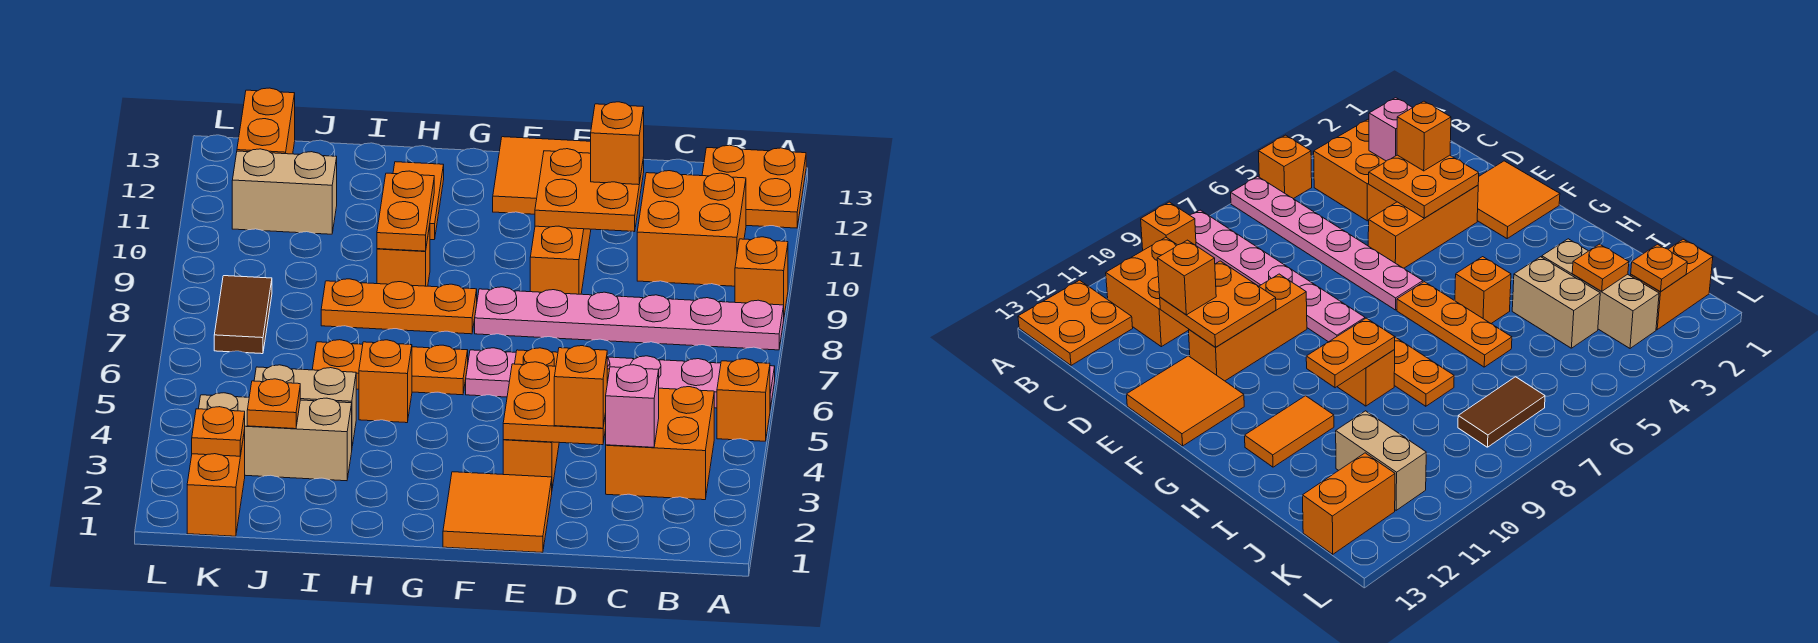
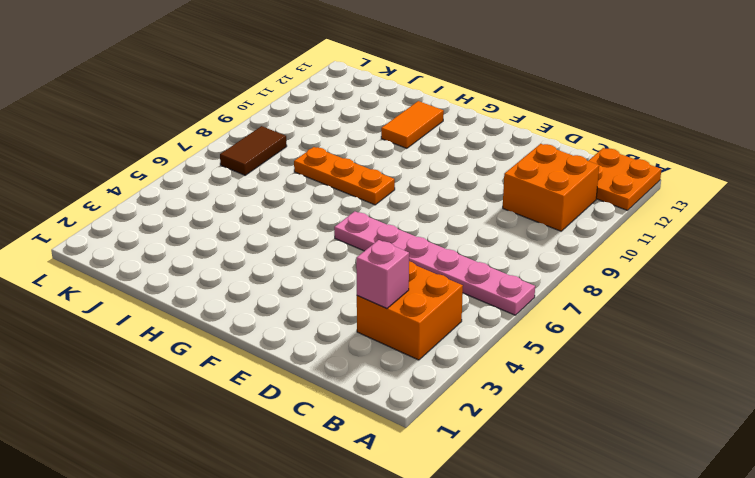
none -> orange brick A5 level 1
none -> pink plate A8:F8 level 1
none -> orange brick A9 level 1
none -> orange tile E1:F2 level 1

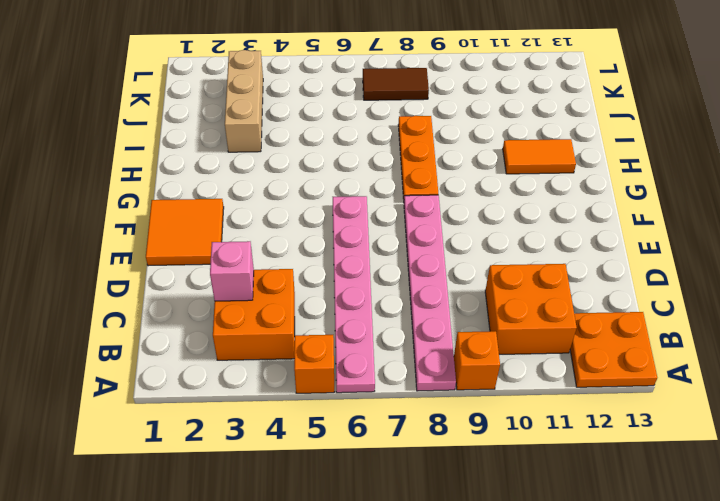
none -> orange brick E3:E5 level 1
none -> orange brick E9:E11 level 1
none -> orange tile E12:F13 level 1
none -> orange plate G6:I6 level 1

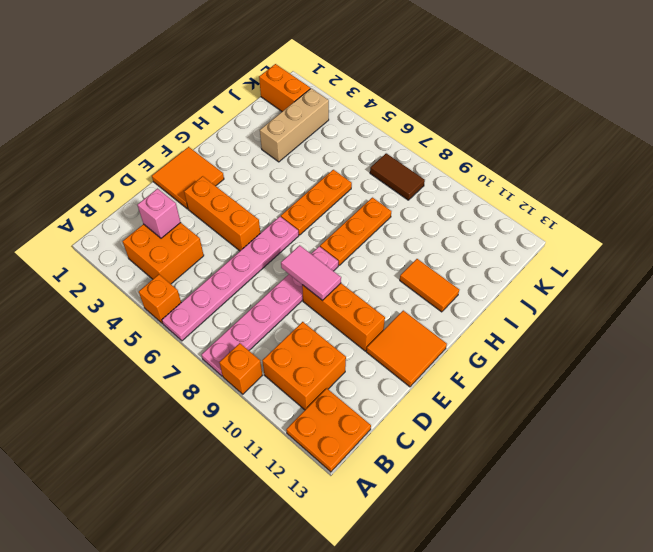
pink tile E8:E9 level 2 -> none
none -> orange brick H5 level 1
none -> orange brick H9 level 1
none -> tan brick I4:J4 level 1
none -> tan brick J11:K11 level 1

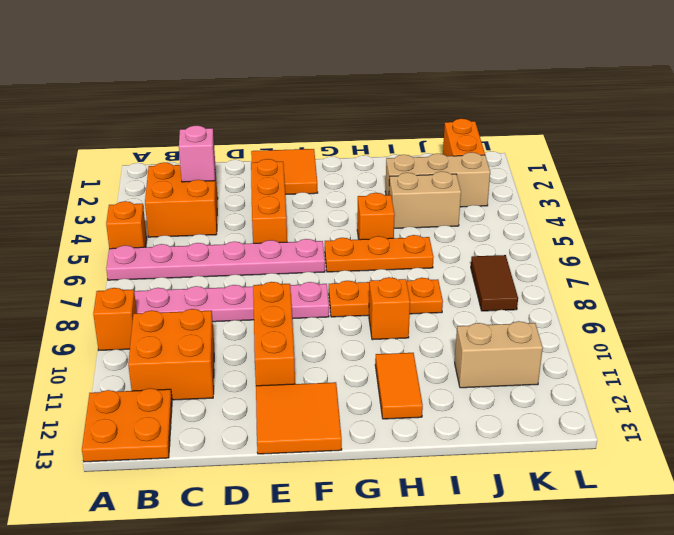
none -> orange brick K12:K13 level 1
none -> orange plate D3:E4 level 2
none -> orange plate D10:E11 level 2
none -> orange plate H9:H10 level 2

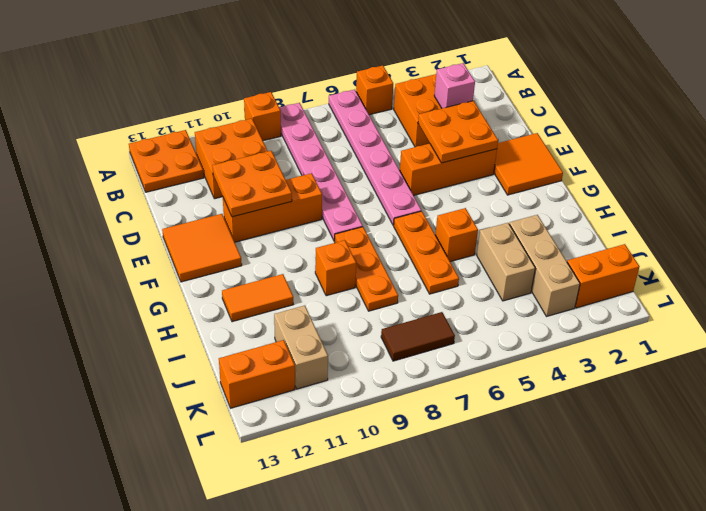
none -> orange plate H9:H10 level 2
none -> orange plate J3 level 2
none -> orange plate K2 level 2
none -> orange brick D3 level 3

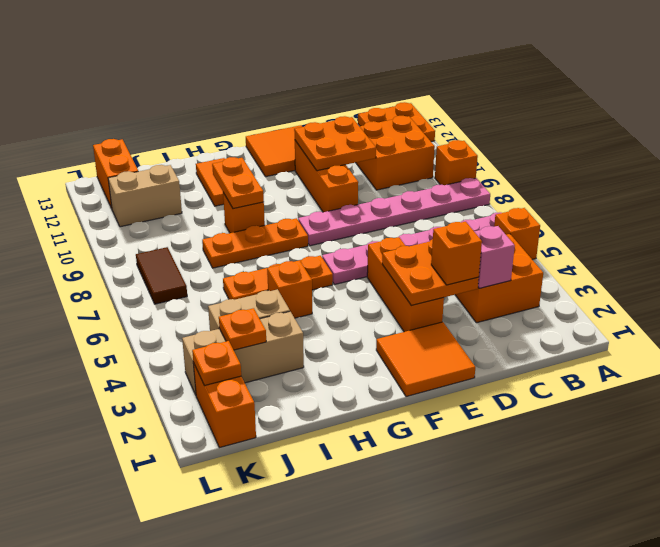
none -> orange brick D11 level 3

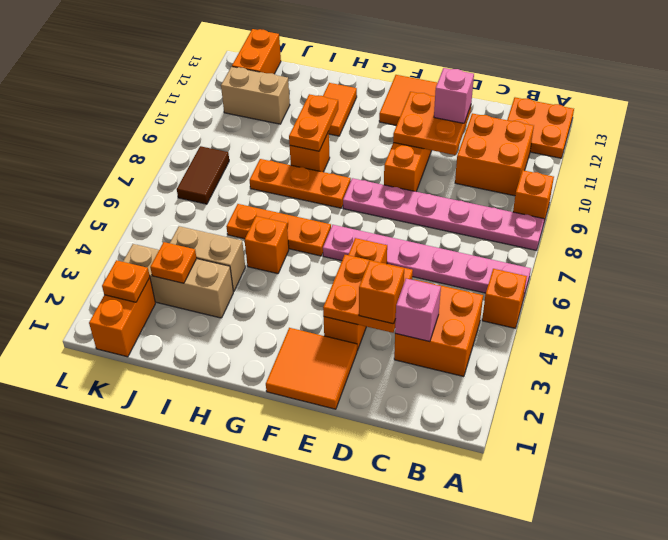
pink brick D11 level 3 -> orange brick D11 level 3

